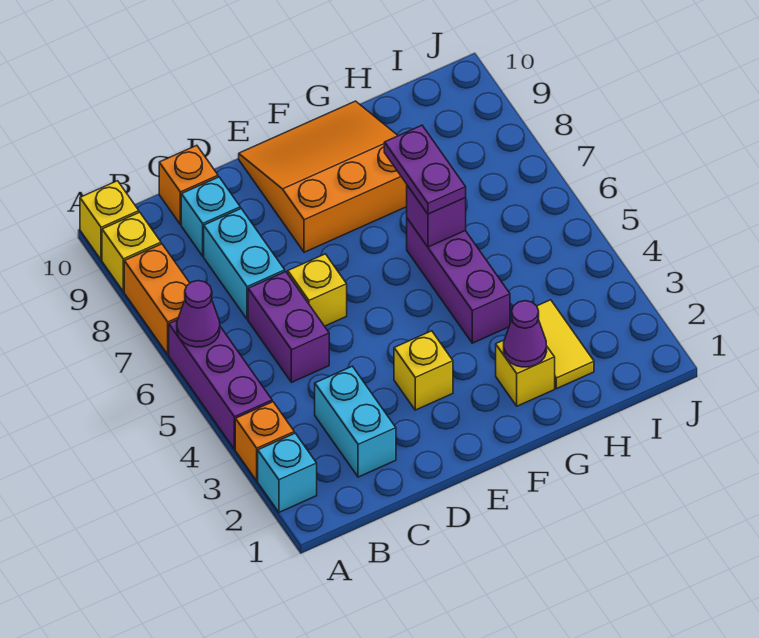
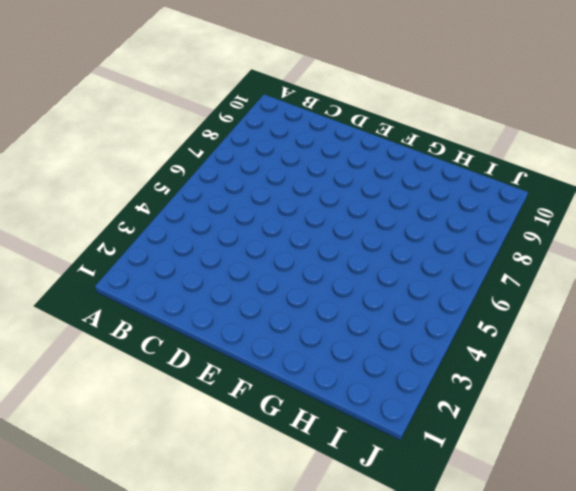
none -> cyan brick A2 level 1
none -> orange brick A3 level 1
none -> purple brick A4:A6 level 1

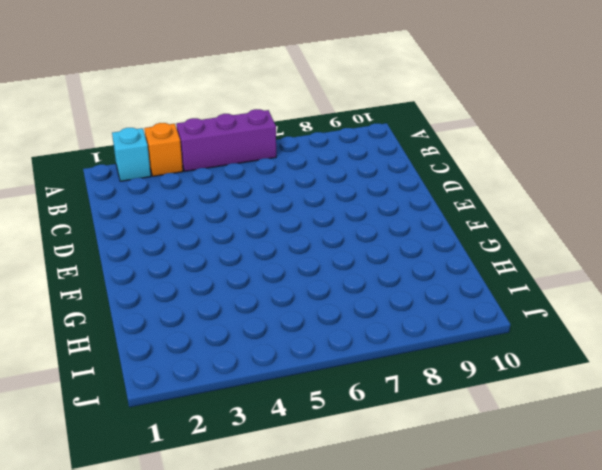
none -> orange brick A7:A8 level 1
none -> yellow brick A9 level 1
none -> yellow brick A10 level 1

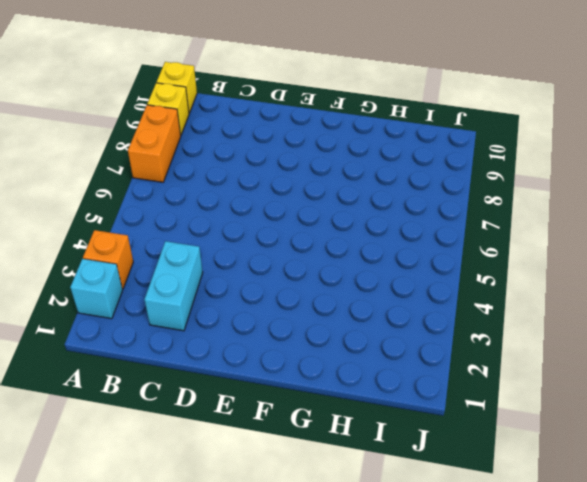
none -> purple brick A4:A6 level 1
none -> purple brick C5:C6 level 1
none -> cyan brick C7:C8 level 1

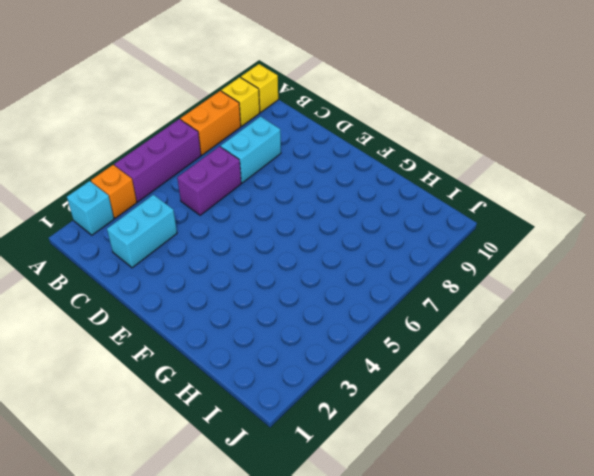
none -> cyan brick C9 level 1
none -> orange brick C10 level 1
none -> yellow brick D6 level 1

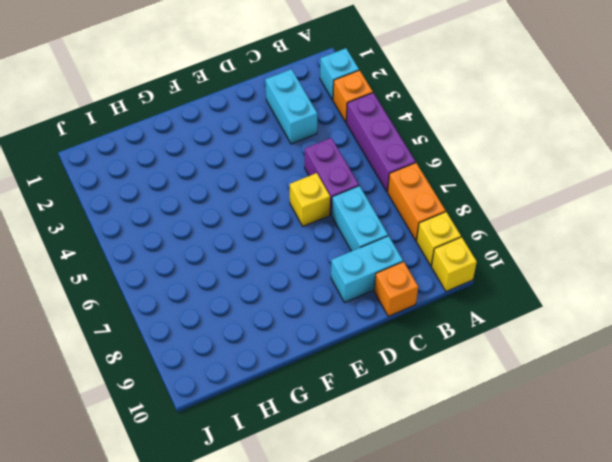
cyan brick C9:D9 level 1 -> cyan brick C9 level 1
none -> yellow brick E3 level 1
none -> orange slope E8:G10 level 1 top 8
none -> yellow brick G2 level 1

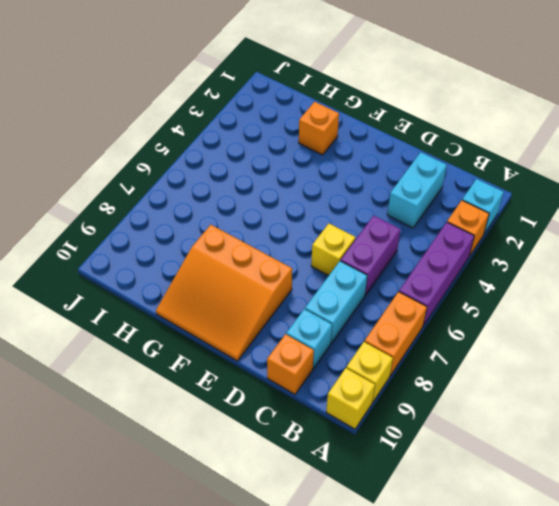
orange brick G2 level 1 -> yellow brick G2 level 1
none -> yellow brick E3 level 1
none -> purple brick G4:G6 level 1
none -> yellow tile H2:H3 level 1

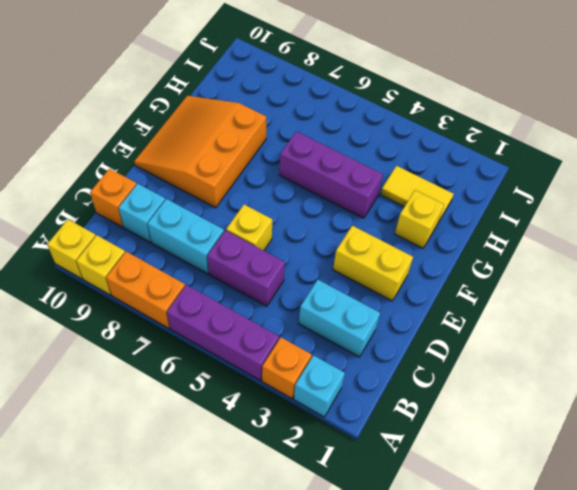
yellow brick E2:E3 level 1 -> yellow brick E3 level 1
none -> purple cone A6 level 2
none -> purple cone G2 level 2
none -> purple brick G6 level 2

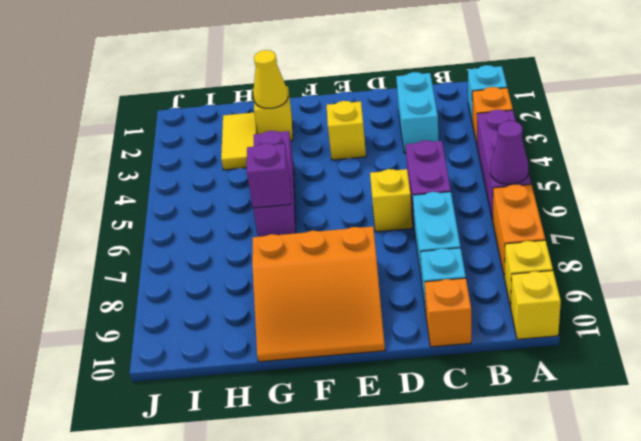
yellow cone G2 level 2 -> purple cone G2 level 2
none -> purple plate G6:G7 level 3

